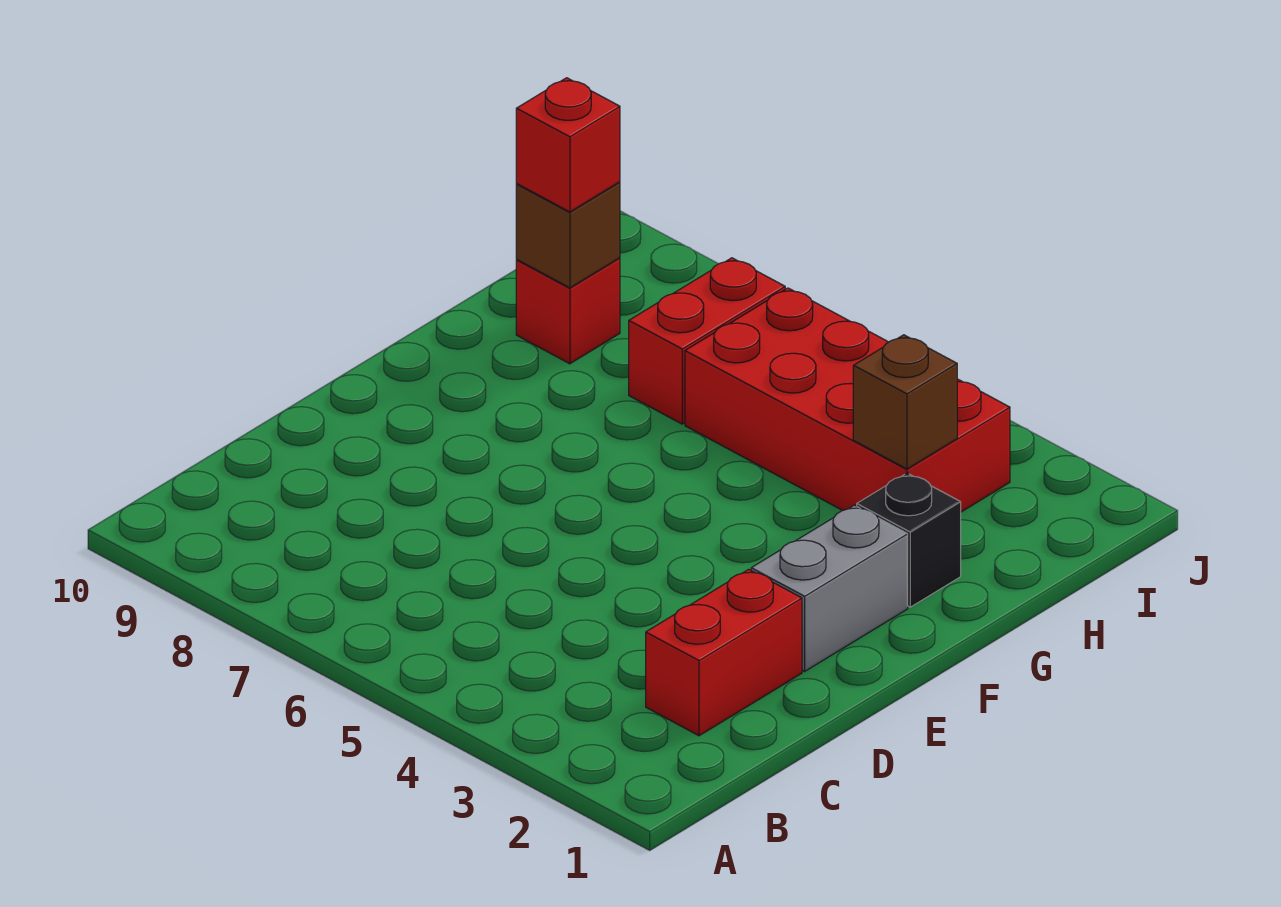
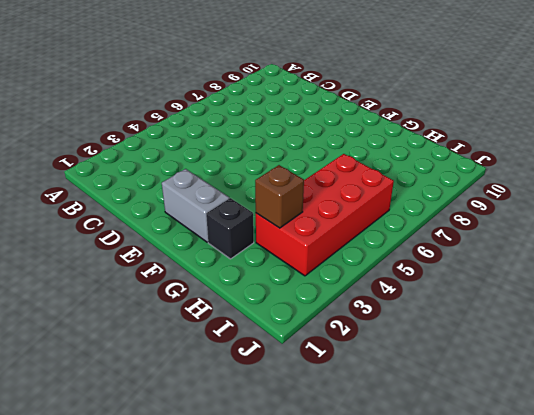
none -> red brick C2:D2 level 1
none -> red brick H7:I7 level 1

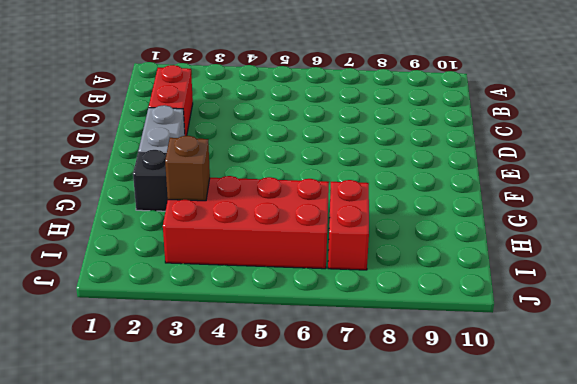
none -> red brick H9 level 1
none -> brown brick H9 level 2

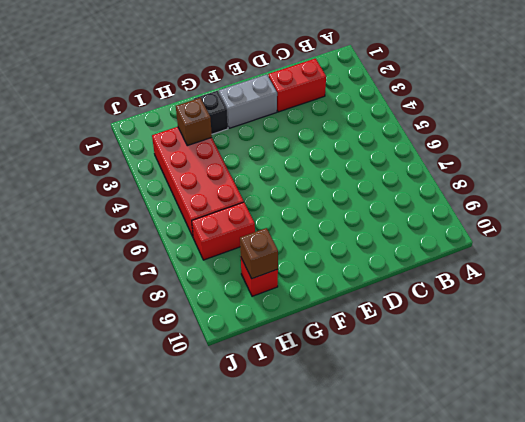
none -> red brick H9 level 3

